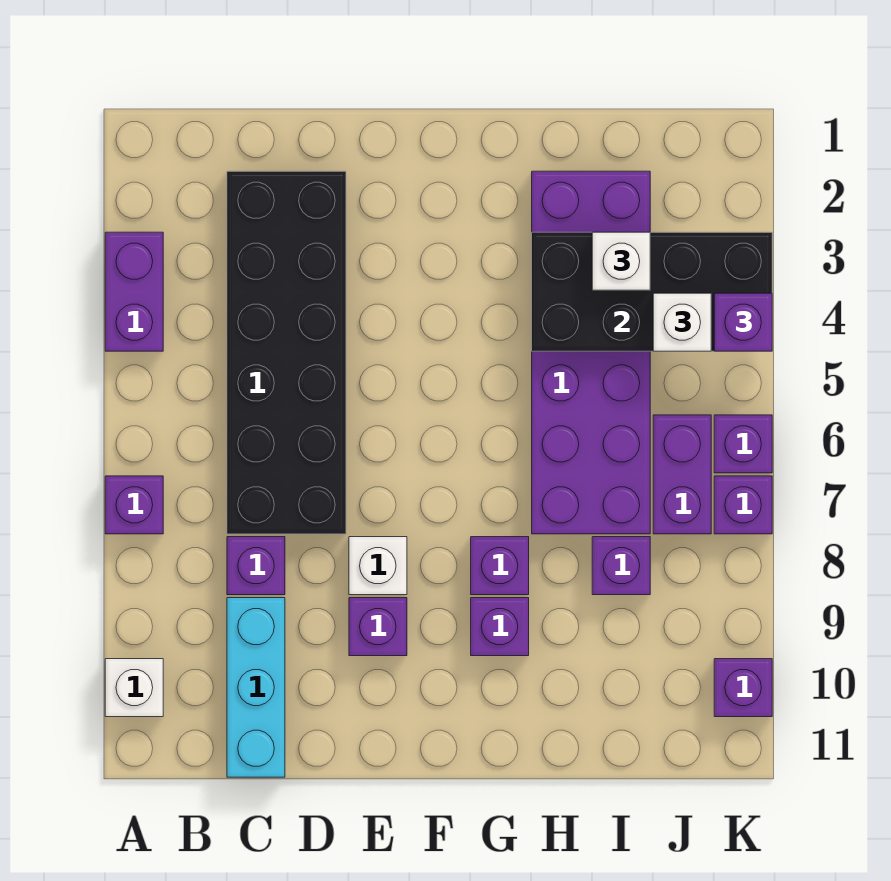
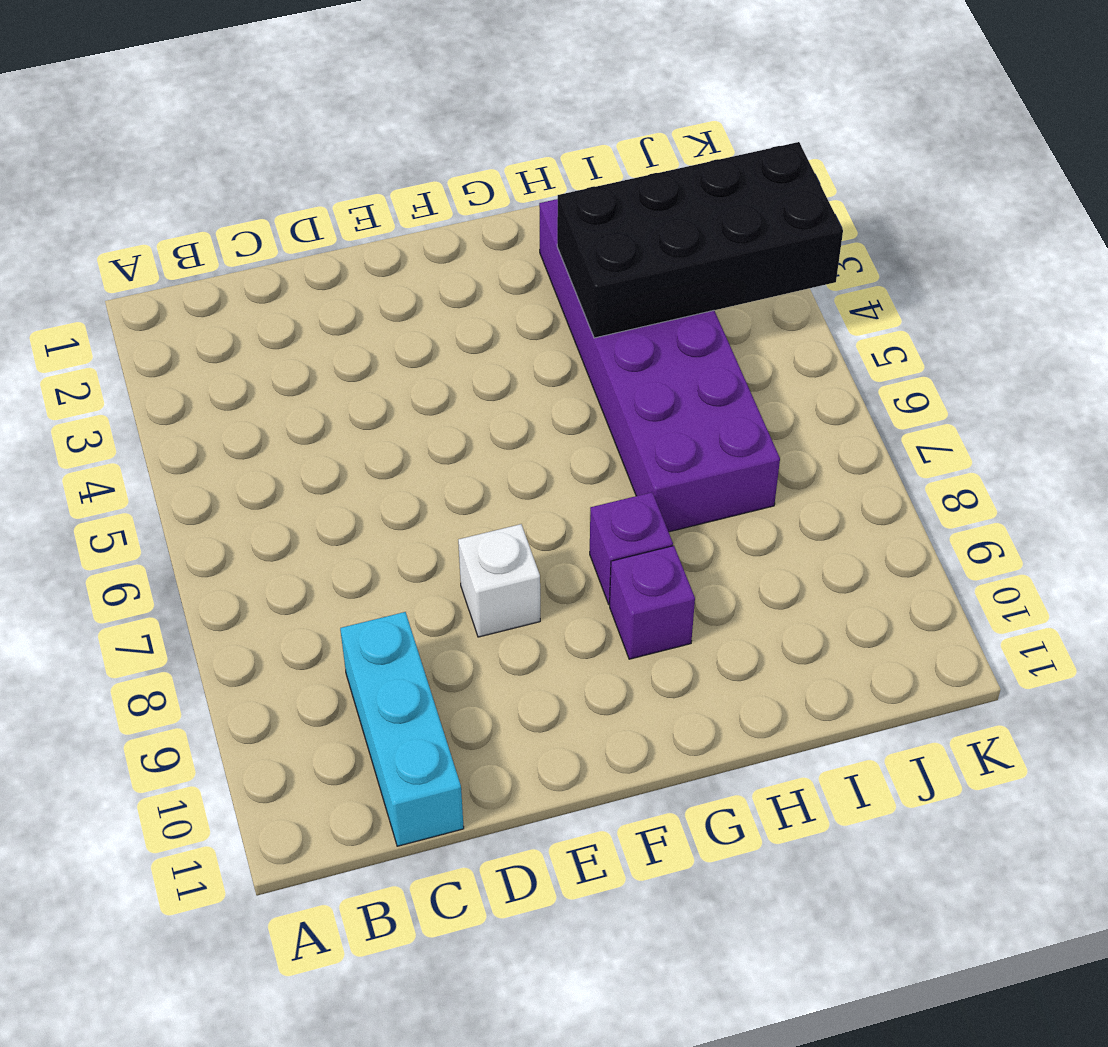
none -> purple brick A3:A4 level 1
none -> purple brick A7 level 1
none -> white brick A10 level 1

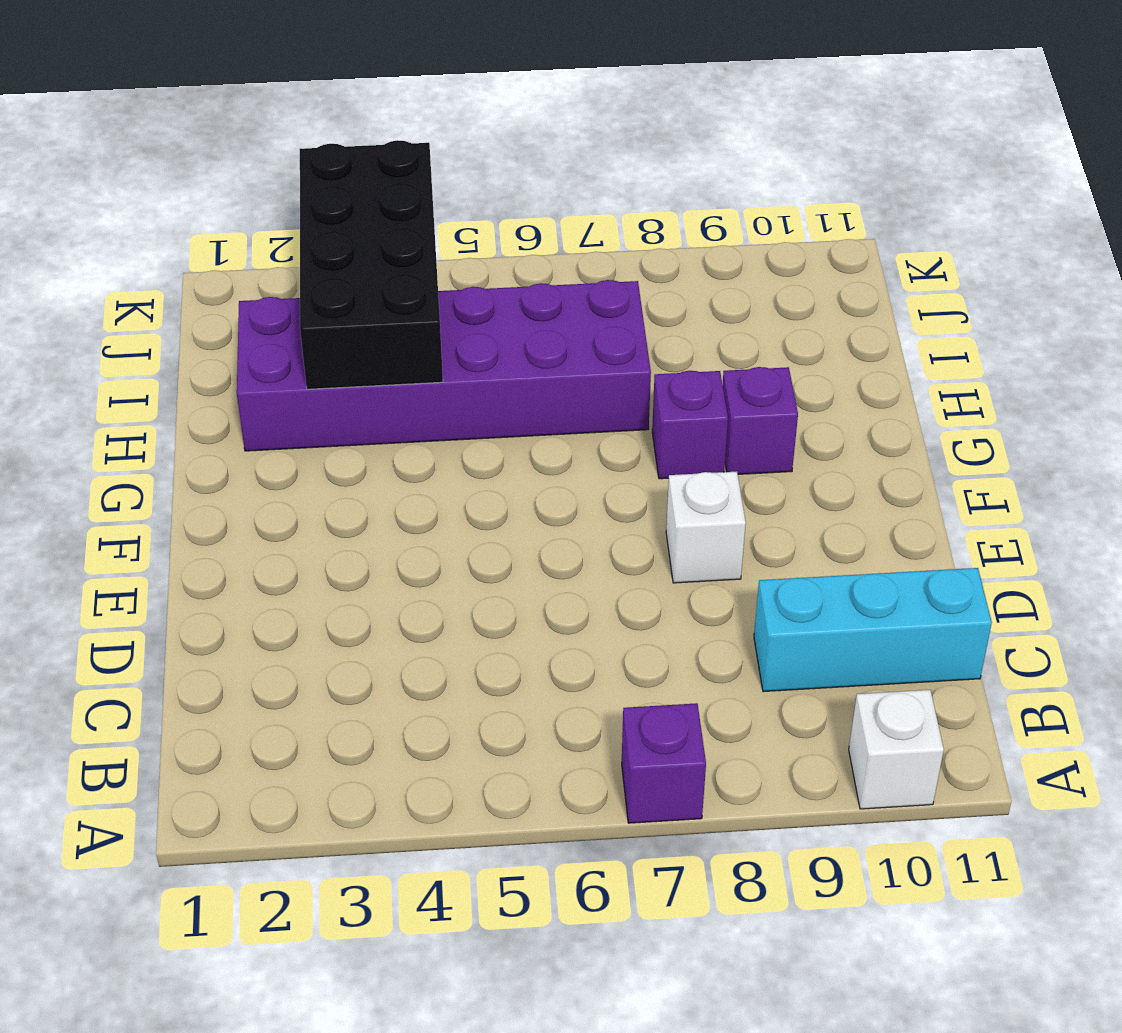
none -> purple brick A3:A4 level 1
none -> black brick C2:D7 level 1
none -> purple brick C8 level 1

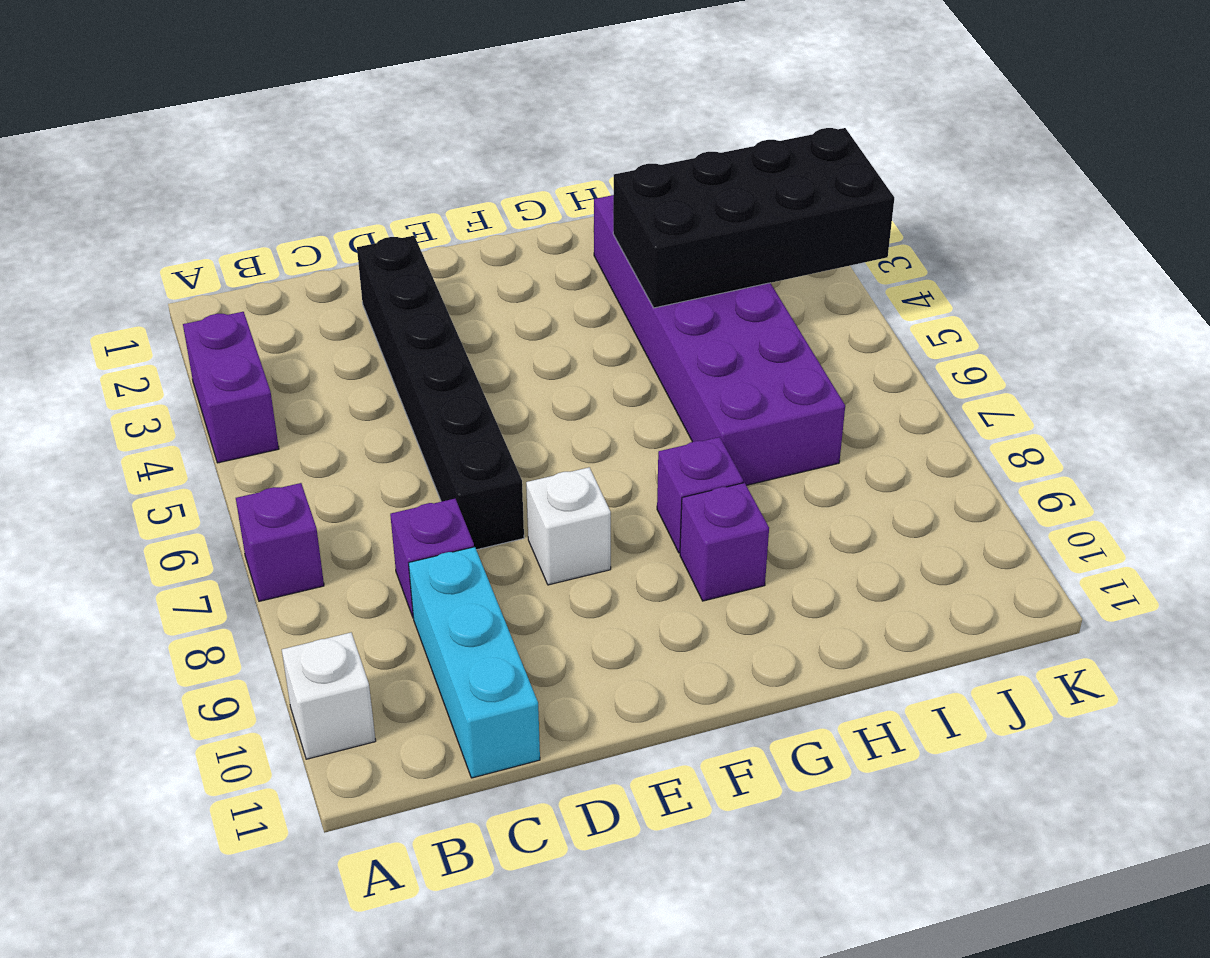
black brick D2:D7 level 1 -> black brick C2:D7 level 1
none -> purple brick E9 level 1
none -> purple brick I8 level 1
none -> purple brick J6:J7 level 1

